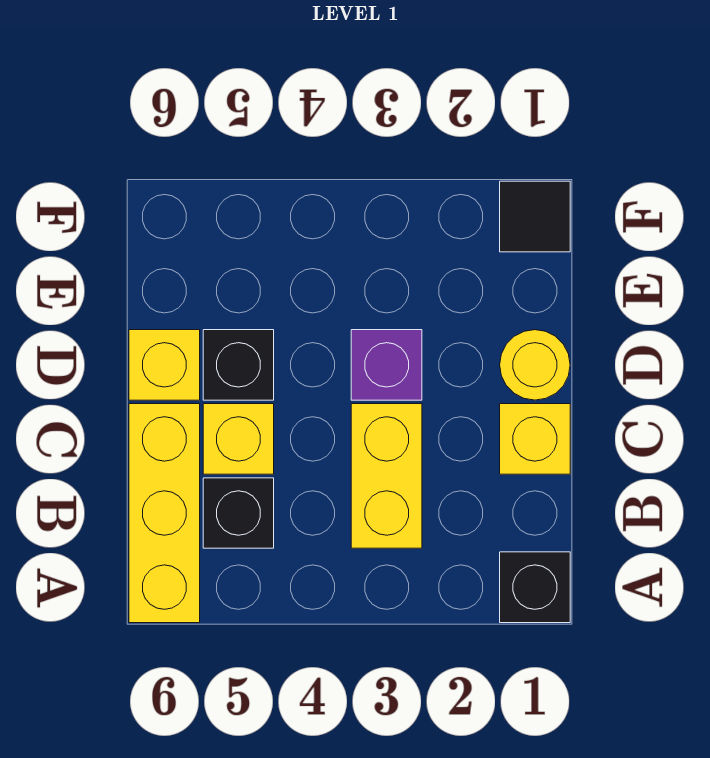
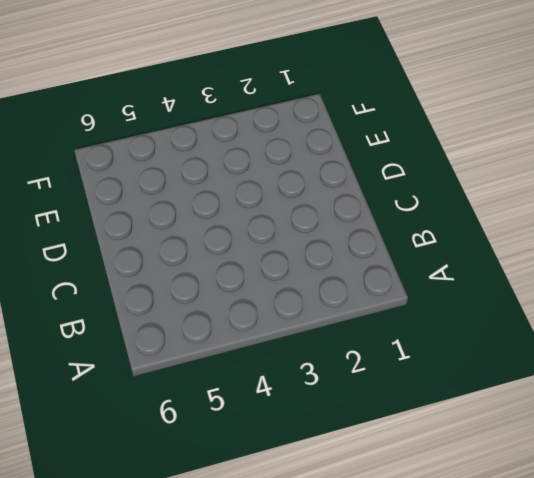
none -> black brick A1 level 1
none -> yellow brick A6:C6 level 1

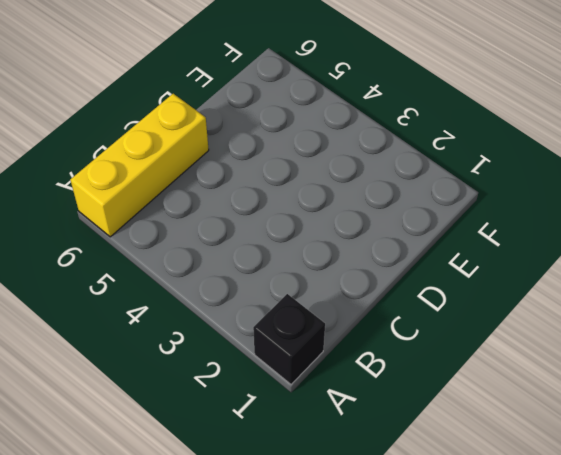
none -> yellow brick B3:C3 level 1
none -> black brick B5 level 1

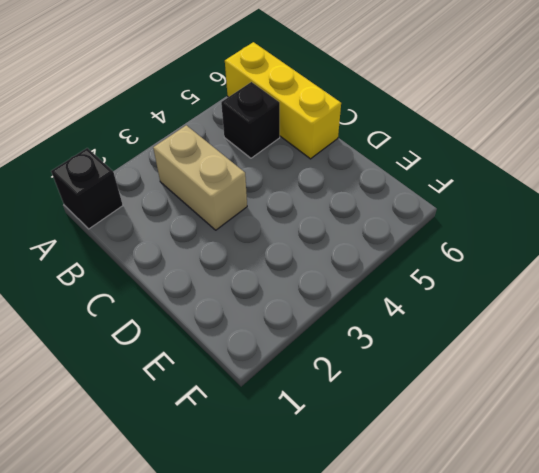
tan brick B3:C3 level 1 -> yellow brick B3:C3 level 1
none -> yellow brick C1 level 1
none -> yellow brick C5 level 1

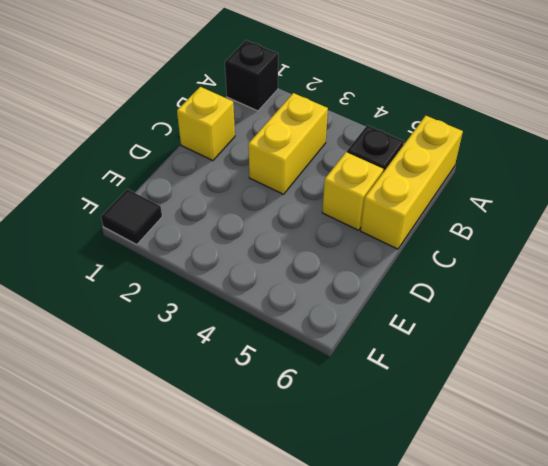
none -> yellow round brick D1 level 1
none -> purple brick D3 level 1

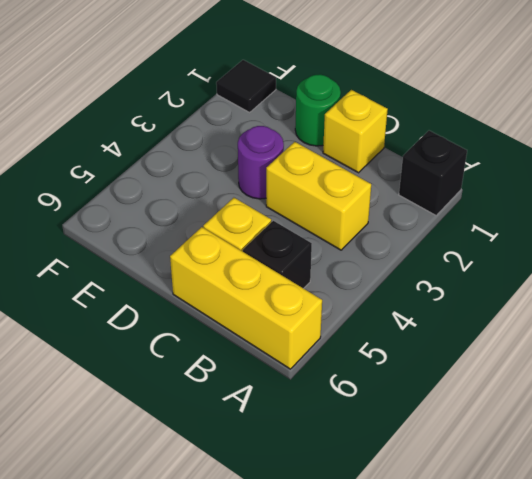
green round brick D1 level 1 -> yellow round brick D1 level 1
purple round brick D3 level 1 -> purple brick D3 level 1
none -> black brick D5 level 1
none -> yellow brick D6 level 1

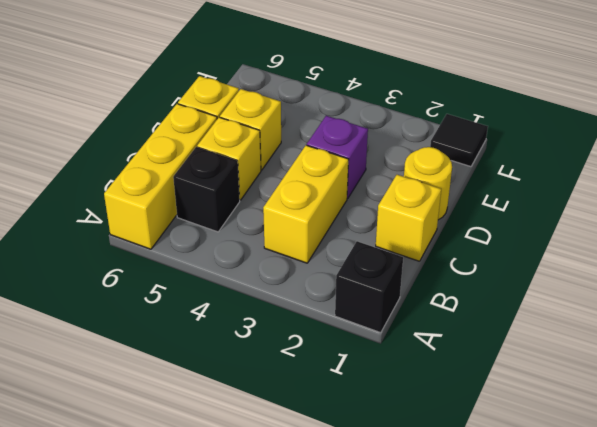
yellow brick D5 level 1 -> black brick D5 level 1

